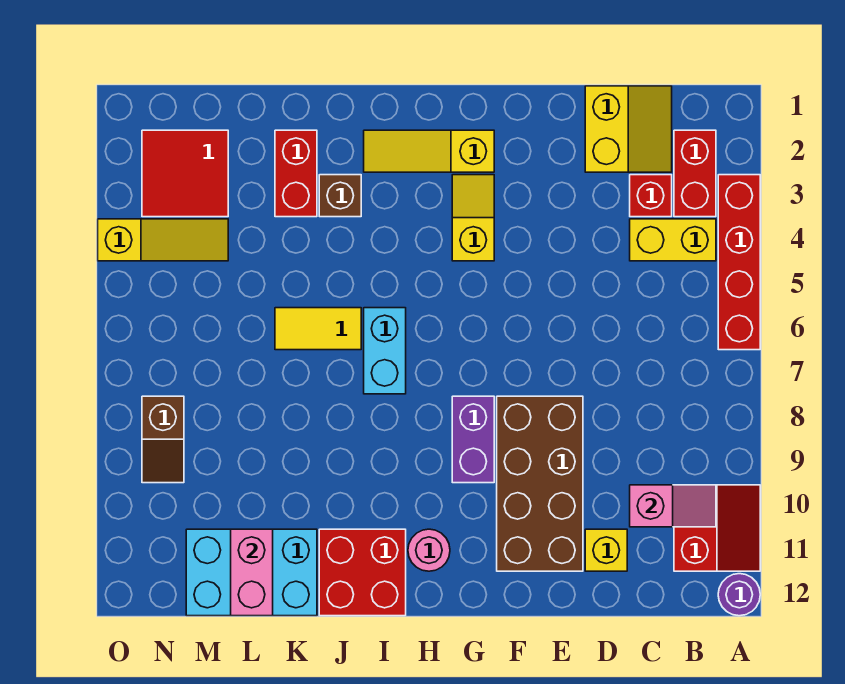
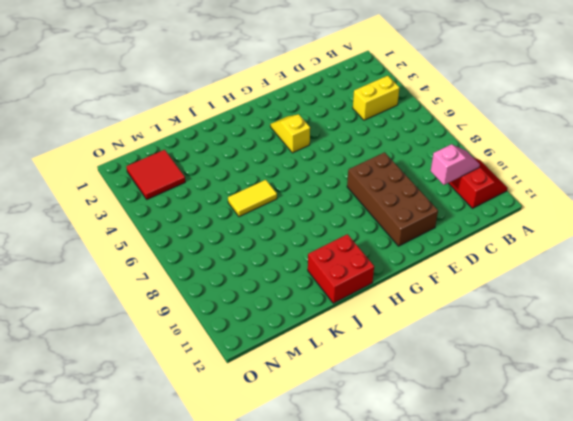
none -> red brick A3:A6 level 1
none -> purple round brick A12 level 1
none -> red brick B2:B3 level 1

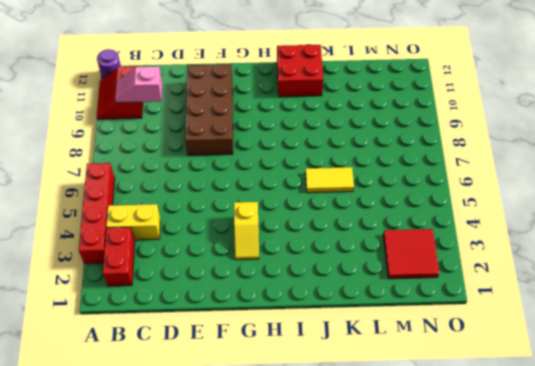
none -> yellow slope C1:D2 level 1 top D
none -> red brick C3 level 1
none -> yellow brick D11 level 1

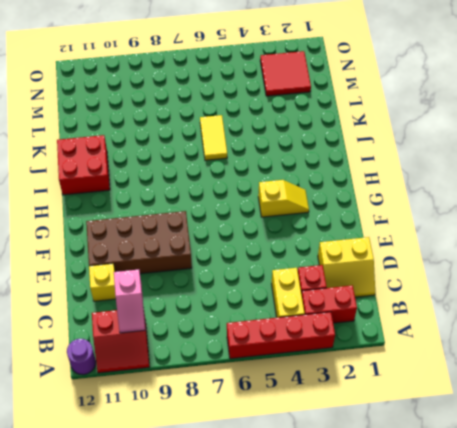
none -> yellow slope G2:I2 level 1 top G
none -> purple brick G8:G9 level 1
none -> pink round brick H11 level 1

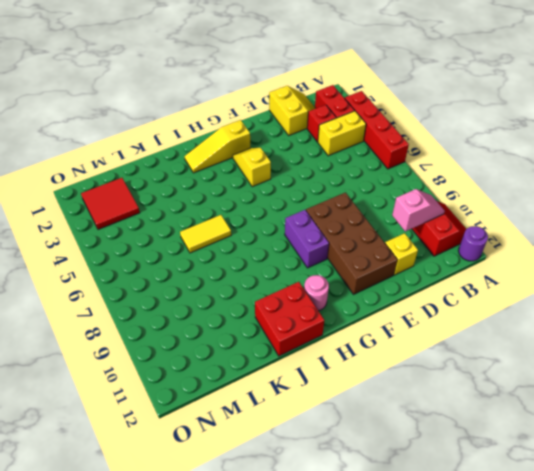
none -> cyan brick I6:I7 level 1
none -> brown brick J3 level 1
none -> red brick K2:K3 level 1

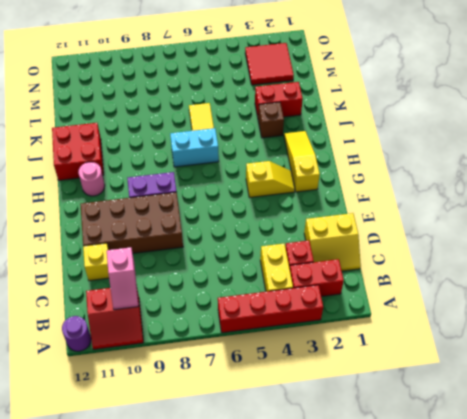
none -> cyan brick K11:M12 level 1
none -> yellow slope M4:O4 level 1 top O
none -> brown slope N8:N9 level 1 top 8

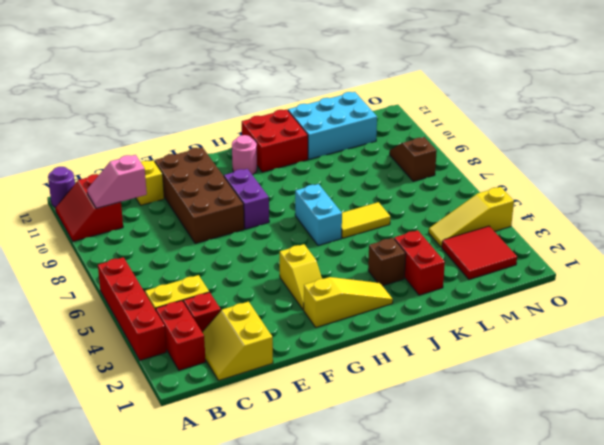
none -> pink brick L11:L12 level 2

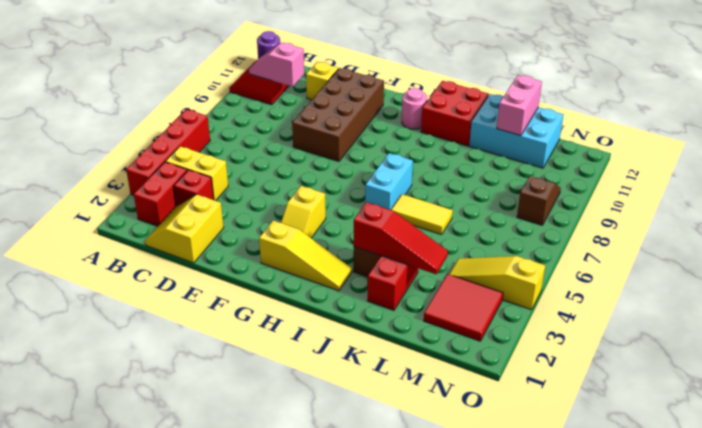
red slope J3:L3 level 2 top J -> none
none -> purple brick G8:G9 level 1

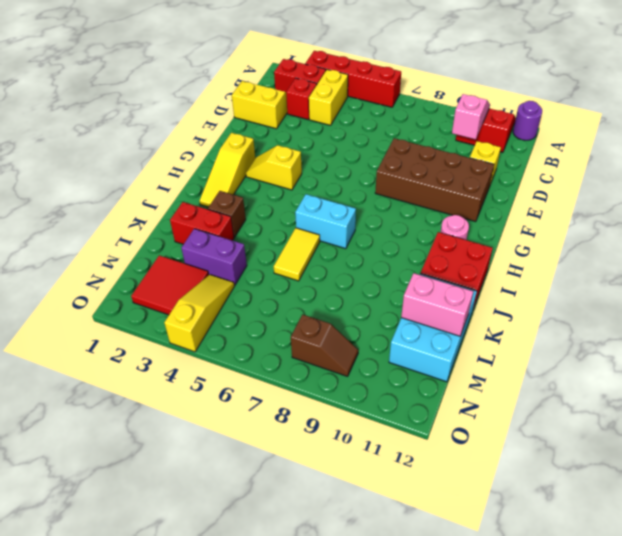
purple brick L3:L4 level 1 -> purple brick G8:G9 level 1

